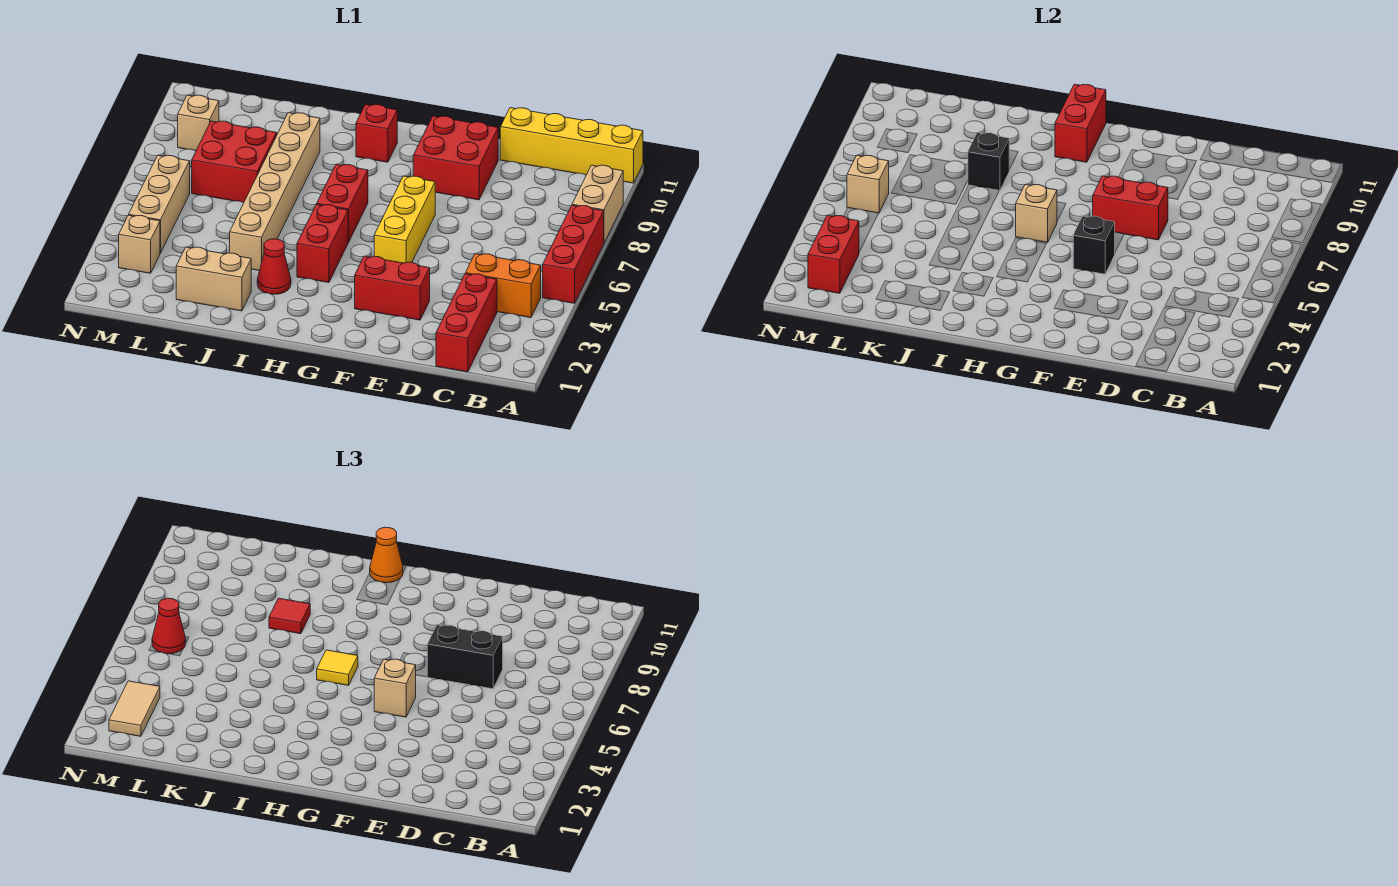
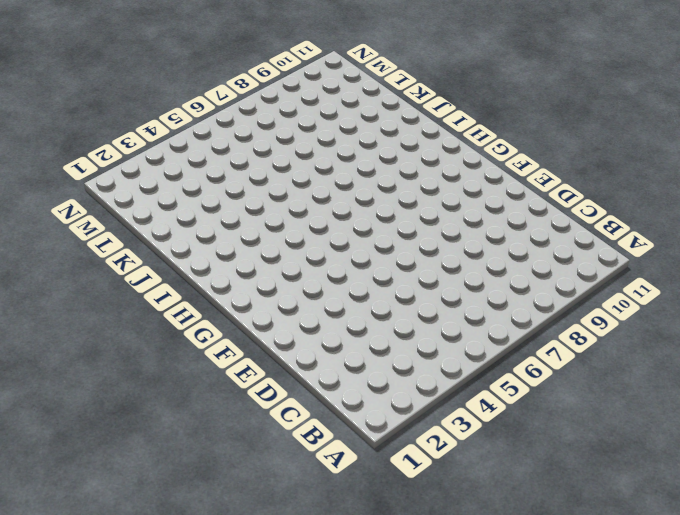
none -> red brick A5:A7 level 1
none -> tan brick A8:A9 level 1
none -> yellow brick A11:D11 level 1
none -> orange brick B4:C4 level 1

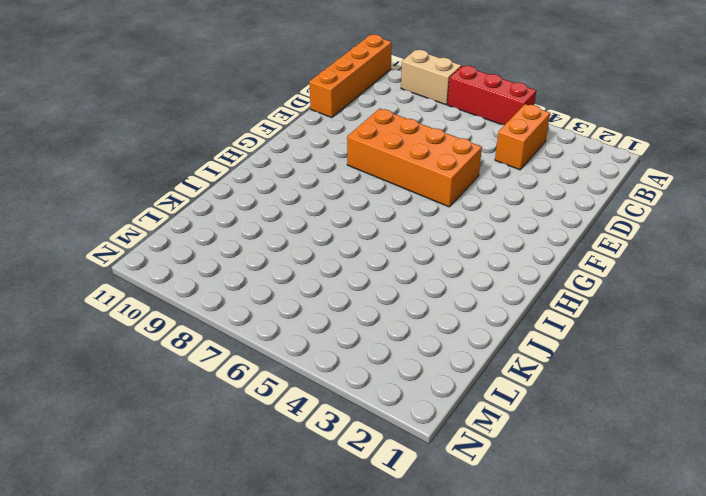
orange brick A11:D11 level 1 -> yellow brick A11:D11 level 1
orange brick E5:F8 level 1 -> yellow brick F5:F7 level 1
none -> red brick C1:C3 level 1
none -> red brick E3:F3 level 1
none -> red brick E9:F10 level 1
none -> red brick H4:H5 level 1

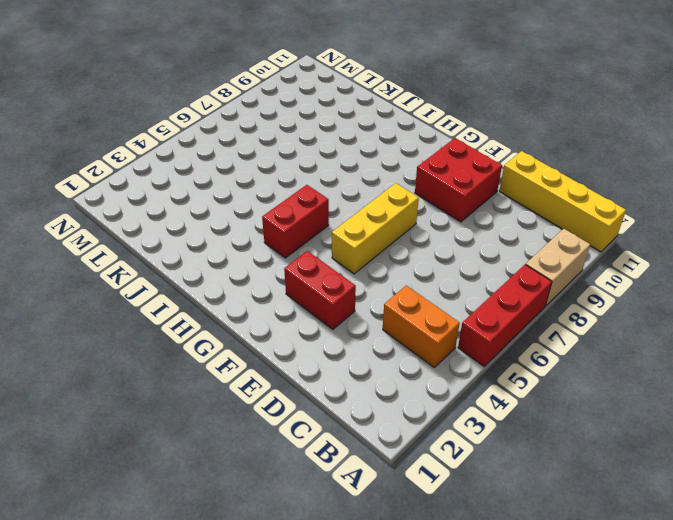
none -> red brick C1:C3 level 1
none -> red brick H6:H7 level 1
none -> red brick H10 level 1
none -> red cone I3 level 1

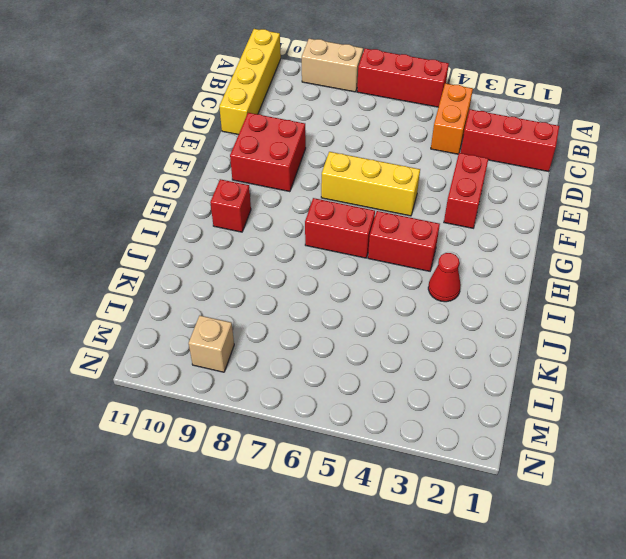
none -> tan brick J2:K2 level 1
none -> tan brick J4:J9 level 1
none -> red brick K7:L8 level 1
none -> tan brick M3 level 1

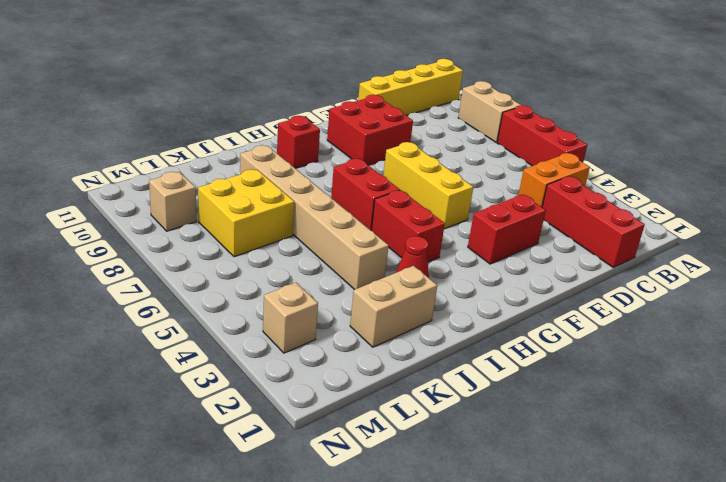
yellow brick K7:L8 level 1 -> red brick K7:L8 level 1
none -> tan brick M4:M6 level 1
none -> red brick E7:F7 level 2
none -> black brick F5 level 2
none -> tan brick H6 level 2

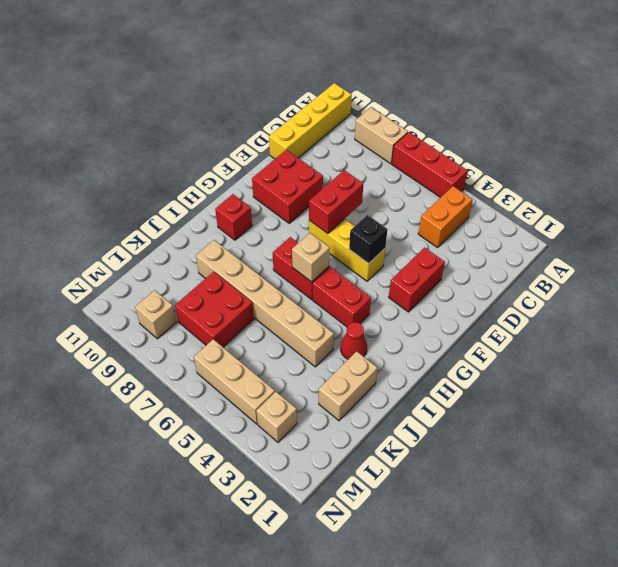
none -> red brick C1:C3 level 1
none -> red brick H10:H11 level 2
none -> black brick J8 level 2
none -> red brick M2:M3 level 2

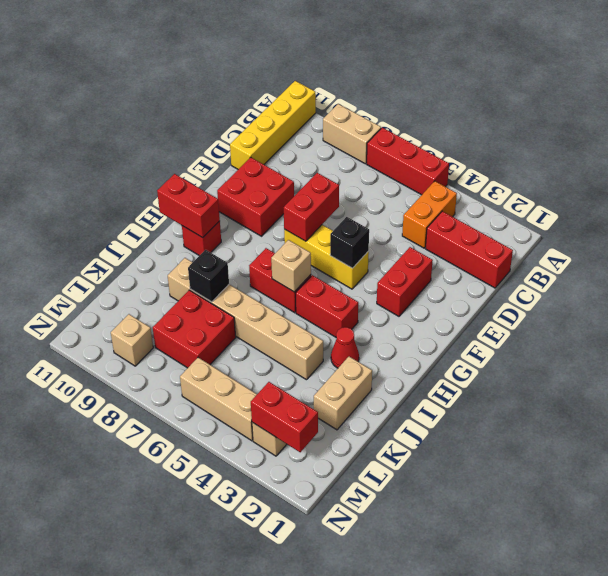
none -> tan brick M6 level 2
none -> black brick D7:E7 level 3
none -> tan brick F5 level 3
none -> yellow tile H6 level 3

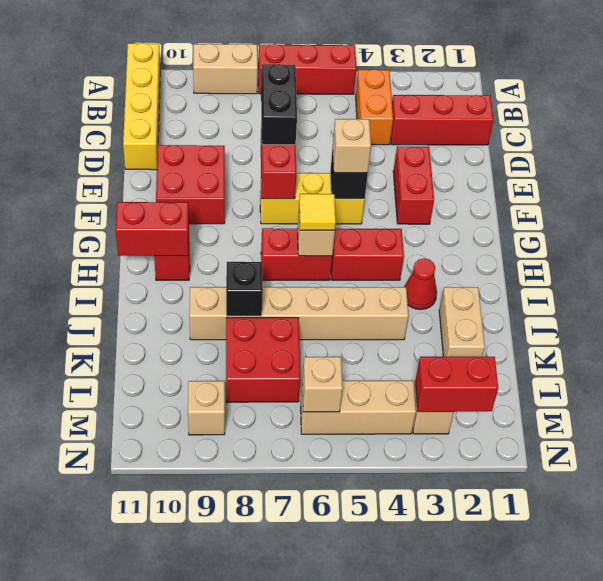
none -> orange cone H11 level 3
none -> red tile J8 level 3
none -> tan tile M2:M3 level 3
none -> red cone M6 level 3

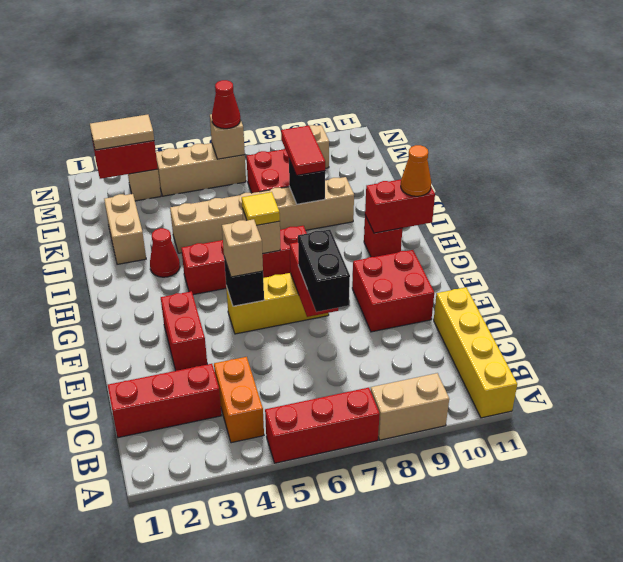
red tile J8:K8 level 3 -> red tile J8 level 3

